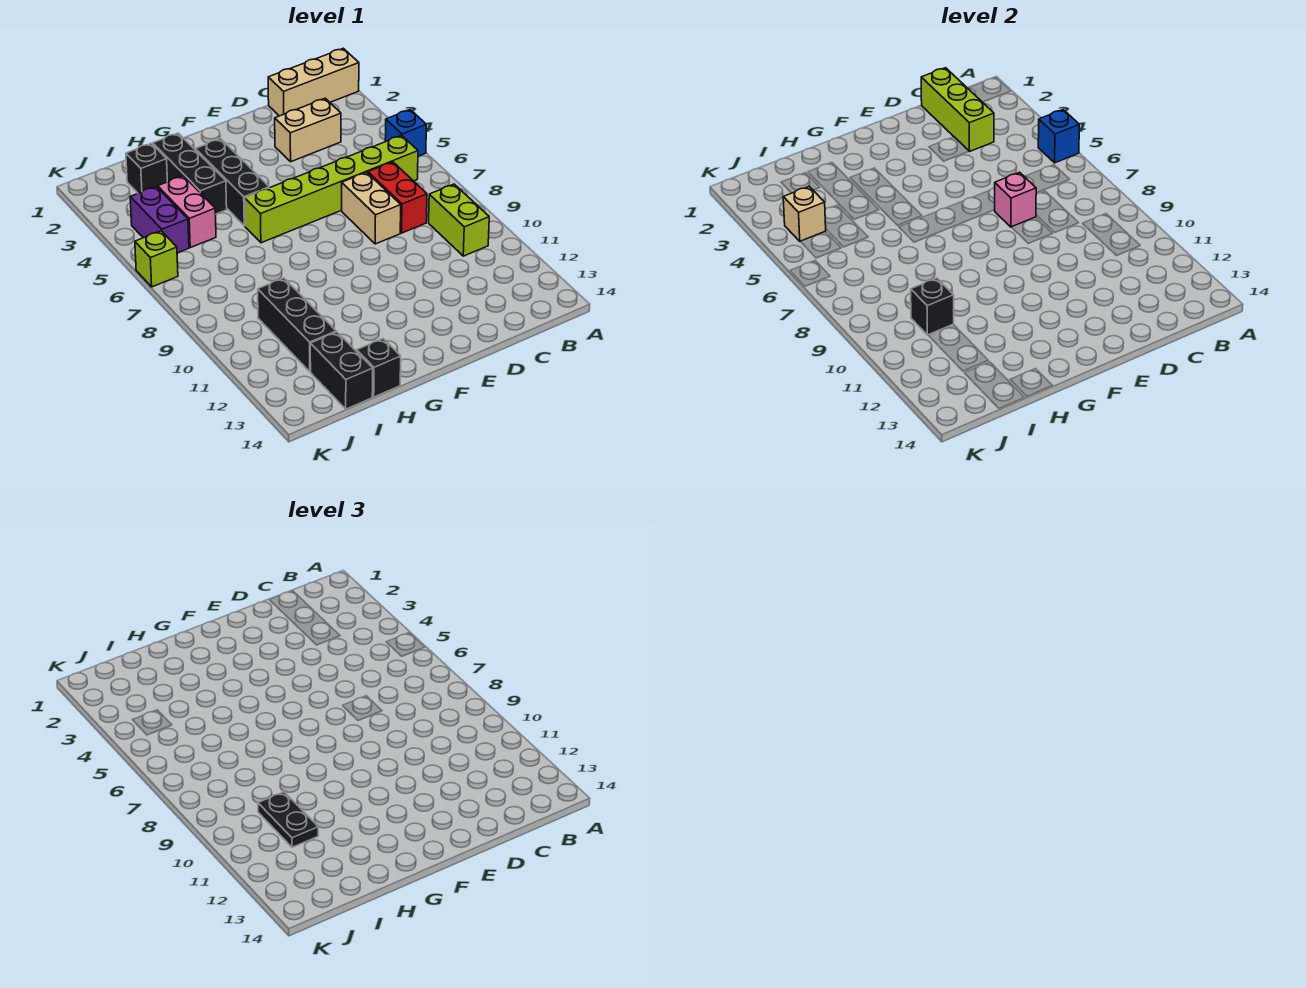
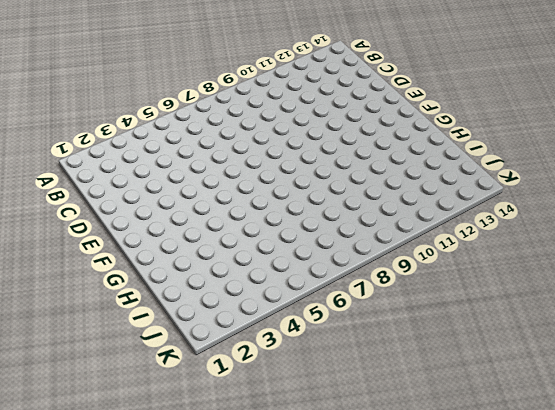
none -> tan brick A1:C1 level 1
none -> blue brick A5 level 1
none -> lime brick B6:G6 level 1

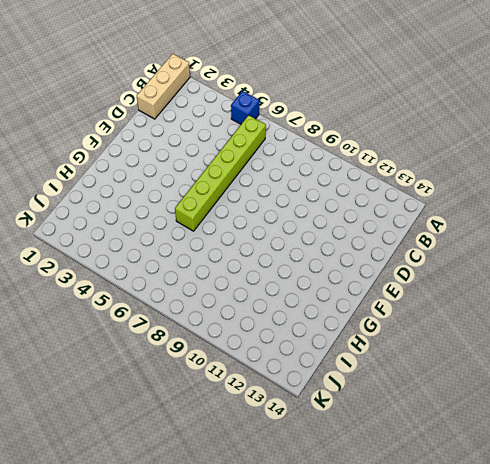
none -> lime brick B9:B10 level 1
none -> tan brick C3:D3 level 1
none -> red brick C7:C8 level 1

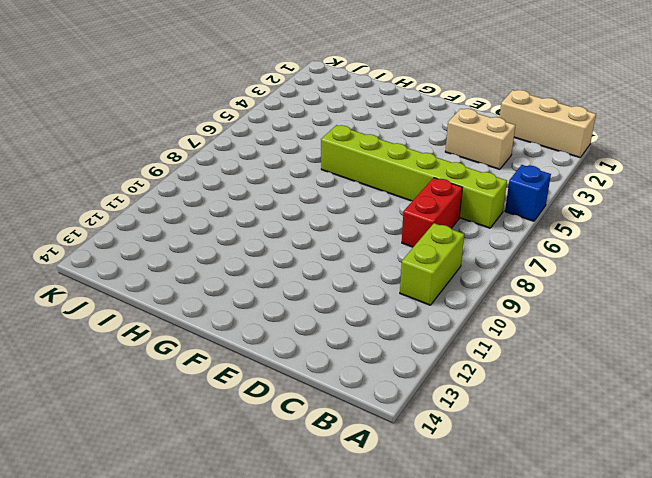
none -> tan brick D7:D8 level 1
none -> black brick G3:G5 level 1
none -> black brick H2:H4 level 1

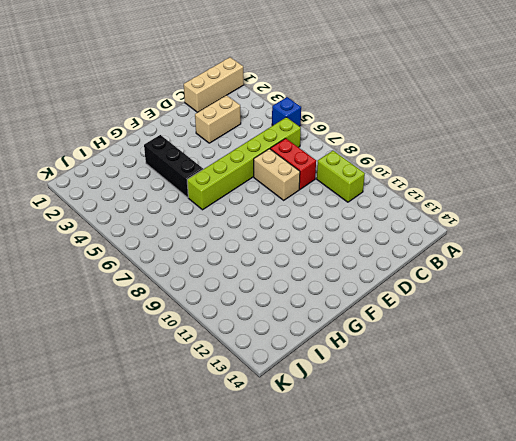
none -> black brick H2:H4 level 1
none -> black brick H14 level 1
none -> black brick I2 level 1

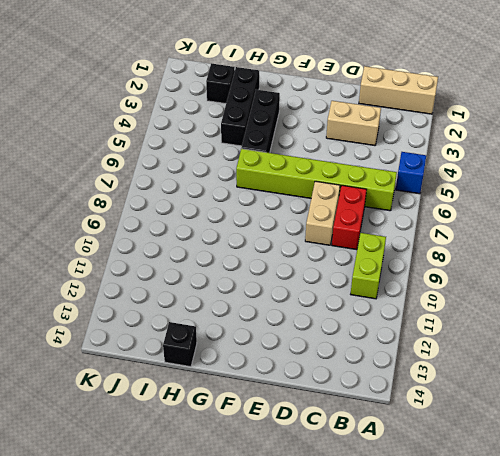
none -> pink brick I4:I5 level 1
none -> black brick I10:I12 level 1
none -> black brick I13:I14 level 1

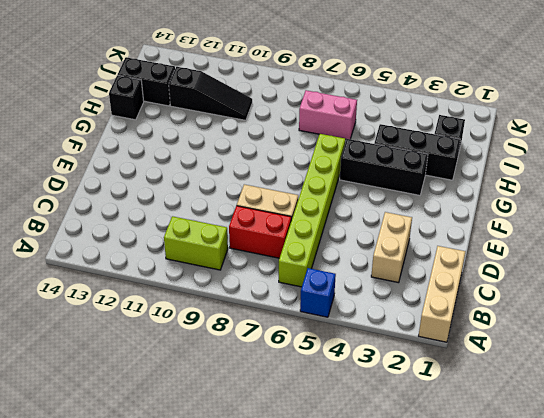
pink brick I6:I7 level 1 -> pink brick I4:I5 level 1
black slope I10:I12 level 1 top 12 -> black brick I10:I12 level 1
none -> purple brick J4:J5 level 1
none -> lime brick K6 level 1
none -> blue brick A5 level 2

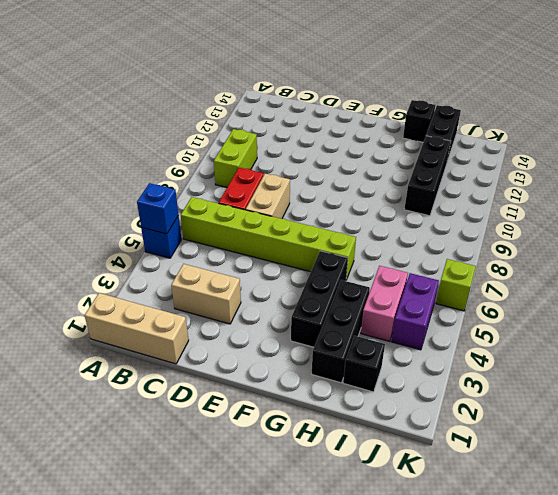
none -> lime brick C1:C3 level 2
none -> pink brick D7 level 2
none -> black brick I10 level 2

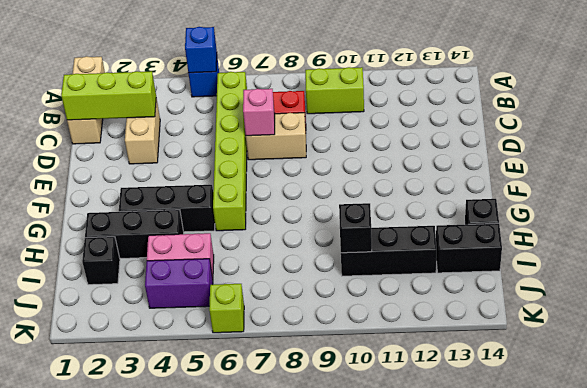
none -> tan brick J4 level 2
none -> black plate I10:I11 level 3

